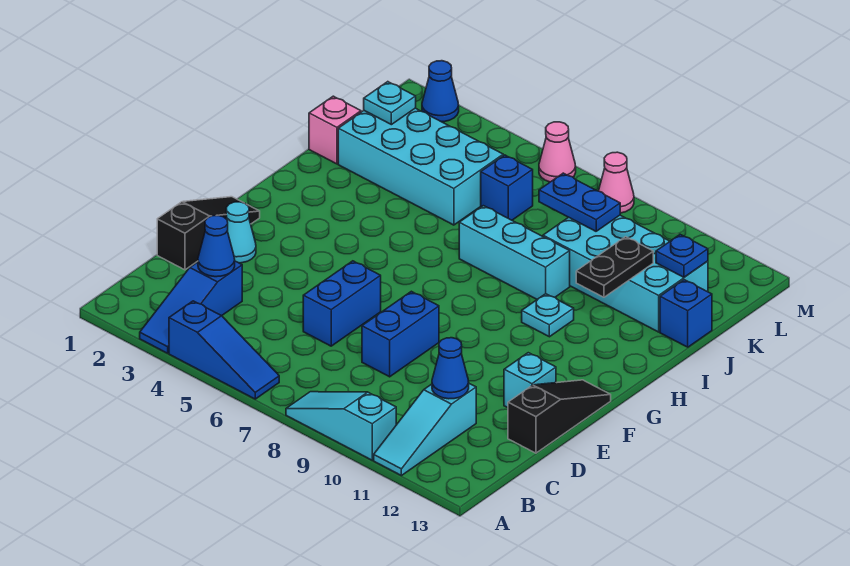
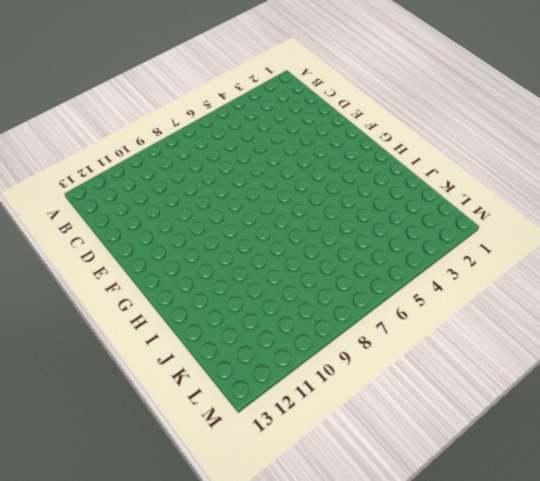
none -> blue slope A3:C3 level 1 top C
none -> blue slope A4:A6 level 1 top 4
none -> cyan slope A8:A10 level 1 top 10

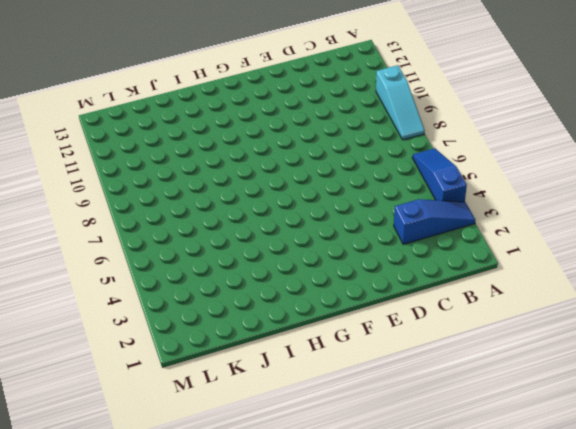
none -> cyan slope A11:C11 level 1 top C
none -> black slope D1:F1 level 1 top D
none -> blue brick D6:E6 level 1

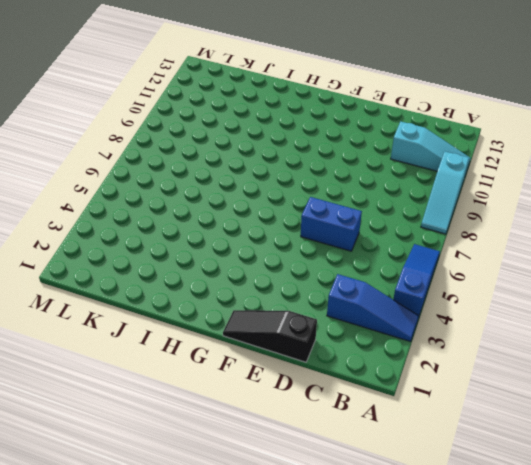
none -> blue brick D8:E8 level 1
none -> black slope D13:F13 level 1 top D
none -> cyan cone E2 level 1

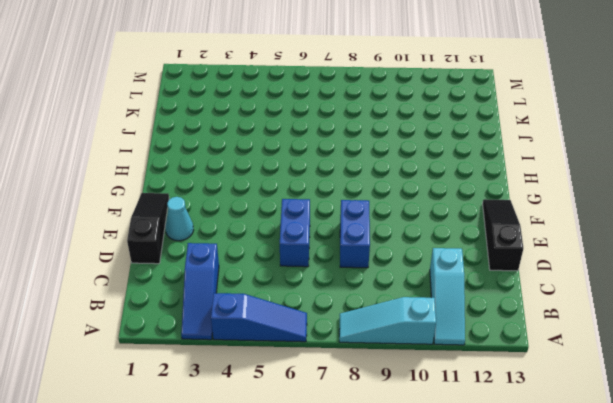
none -> cyan brick E12 level 1
none -> cyan plate H10 level 1
none -> cyan brick I7:I9 level 1

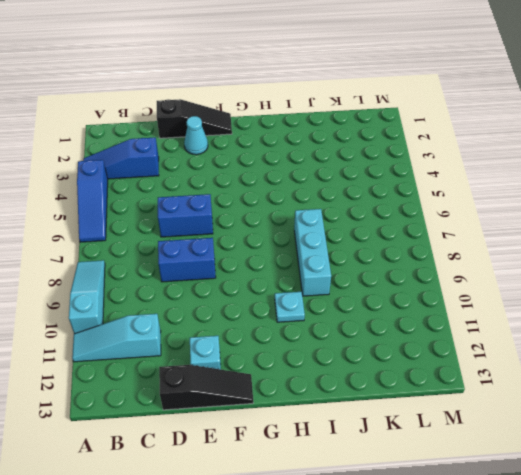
none -> pink brick J1 level 1
none -> cyan brick J2:K5 level 1
none -> cyan brick J9:K12 level 1

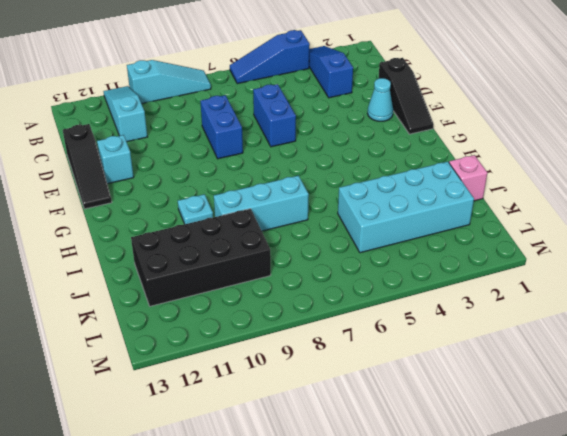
black brick J9:K12 level 1 -> cyan brick J9:K12 level 1
none -> blue brick J13 level 1
none -> blue brick K6 level 1
none -> blue cone M2 level 1

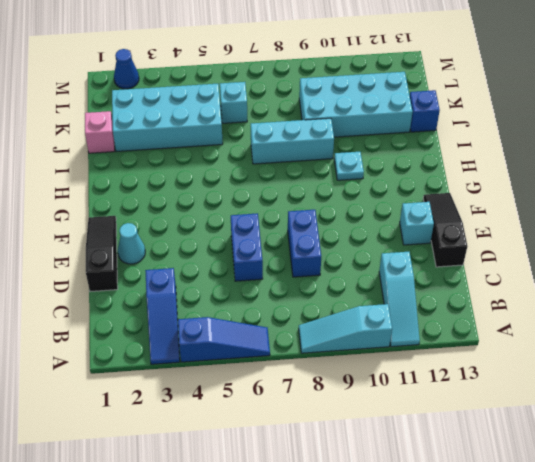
cyan brick K6 level 1 -> blue brick K6 level 1
none -> pink cone M6 level 1
none -> pink cone M8 level 1
none -> blue cone C3 level 2

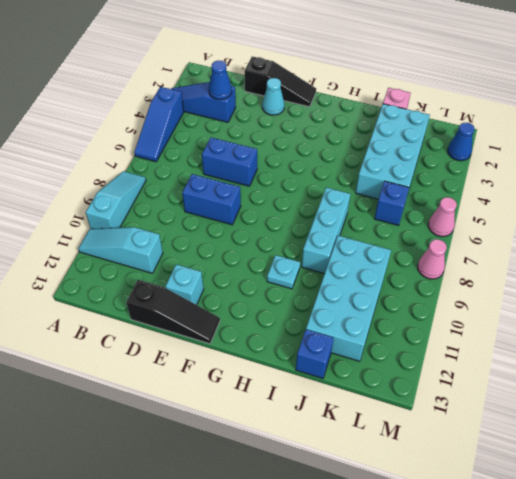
none -> blue cone C11 level 2
none -> black plate I11:J11 level 2
none -> cyan plate K2 level 2

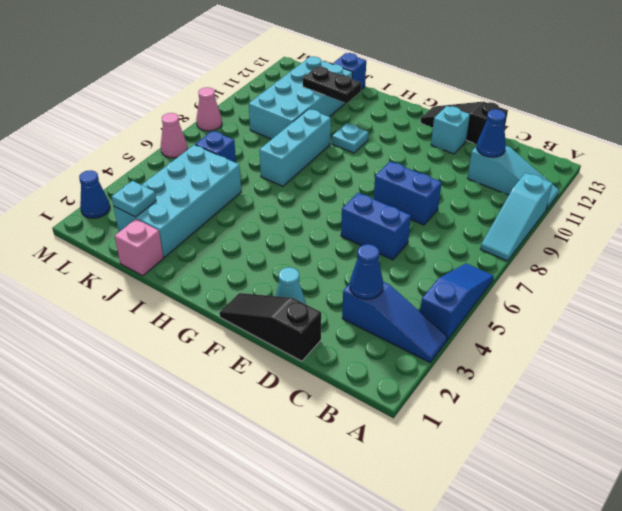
none -> blue plate K8:K9 level 2
none -> blue plate K12 level 2

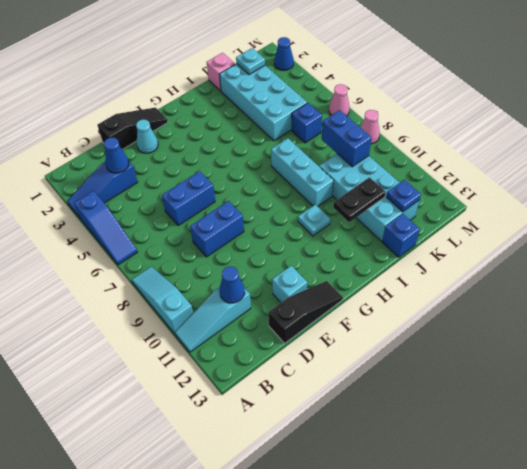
blue brick K8:K9 level 2 -> blue plate K8:K9 level 2

